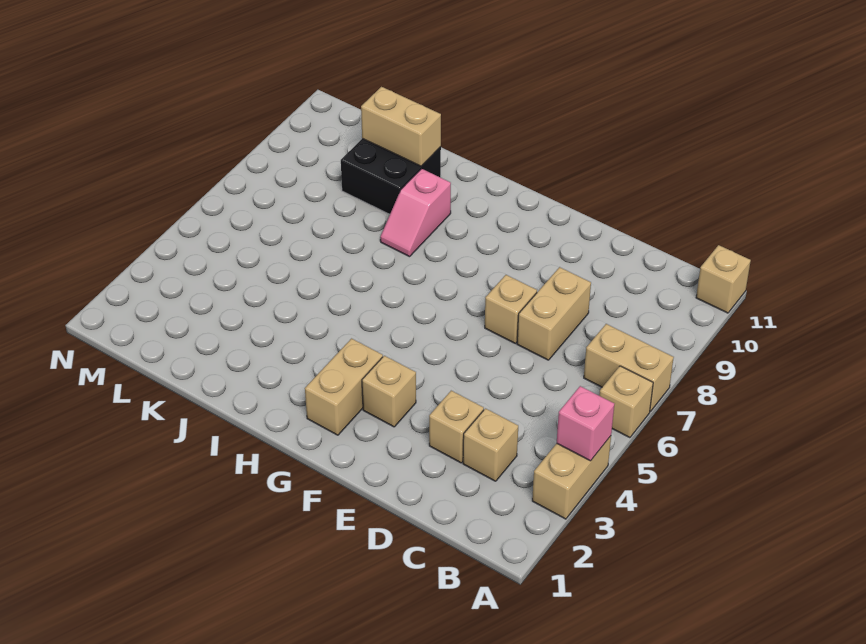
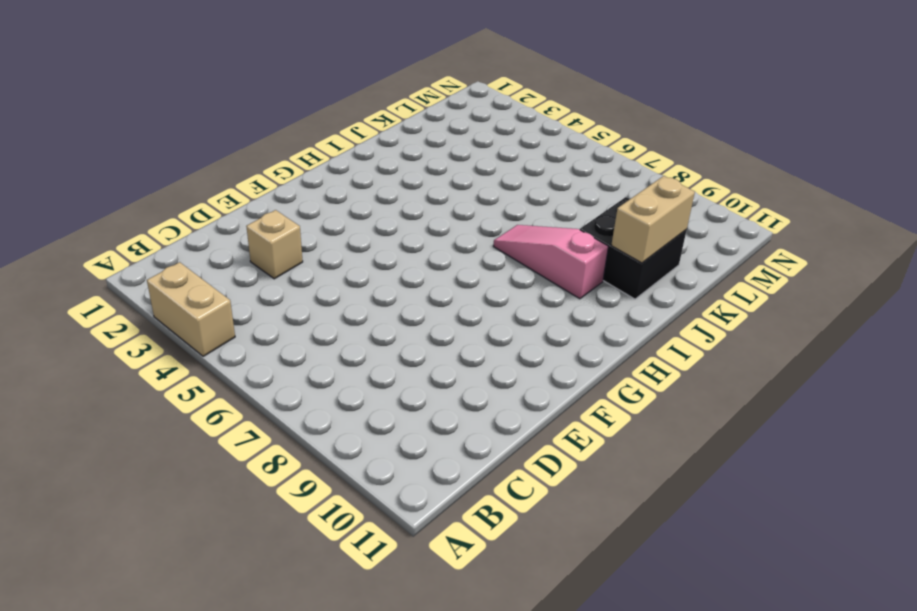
pink slope I7:I9 level 1 top 9 -> pink slope I8:I9 level 1 top 9
none -> tan brick A6 level 1
none -> tan brick A7:B7 level 1
none -> tan brick A11 level 1

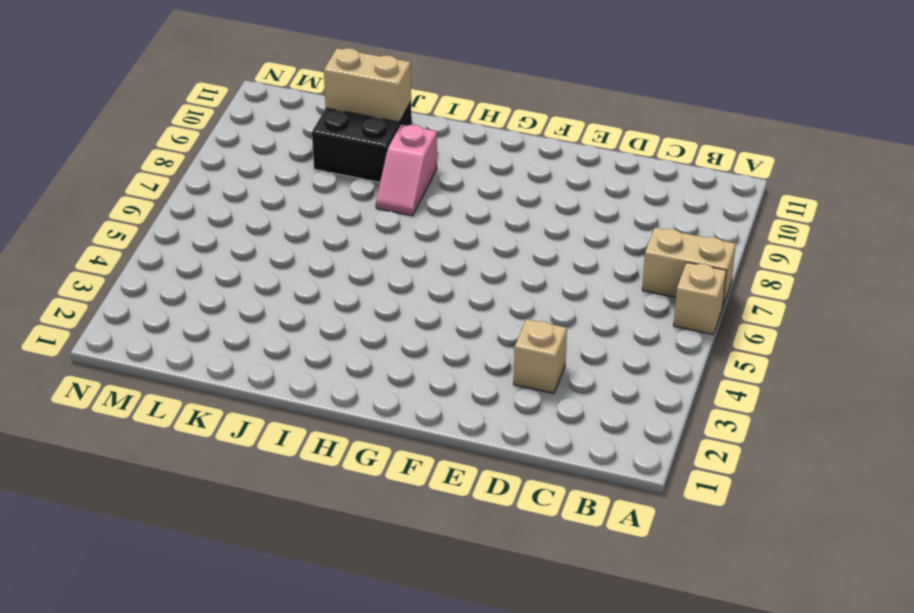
none -> tan brick A3:A4 level 1
none -> tan brick A11 level 1
none -> tan brick C3 level 1

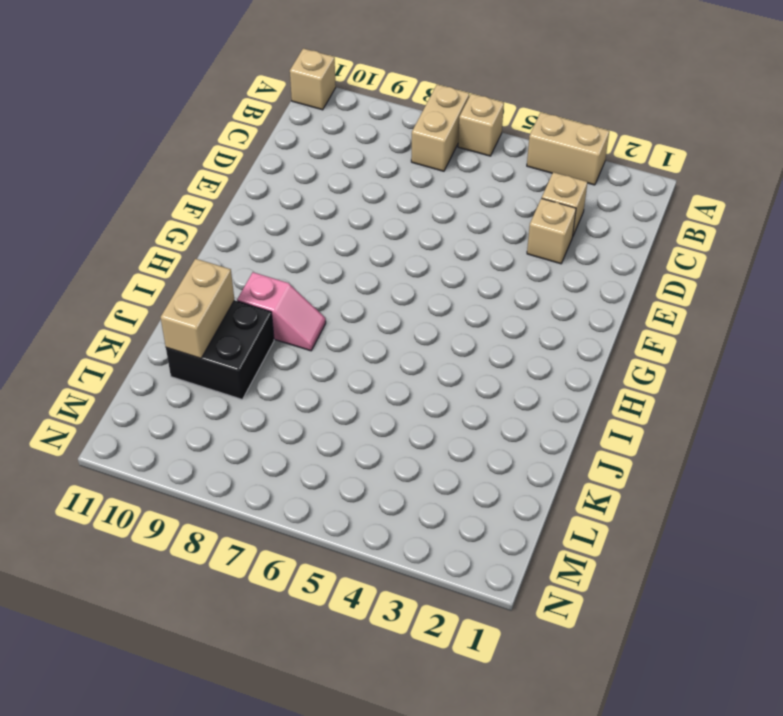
none -> tan brick D7:D8 level 1
none -> tan brick E7 level 1
none -> tan brick F3 level 1

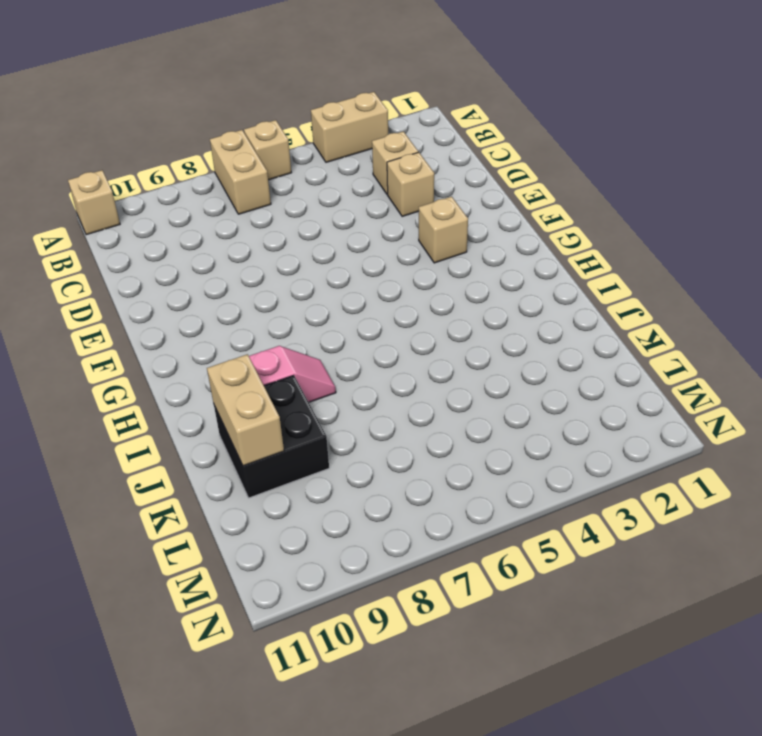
none -> tan brick D7:D8 level 1
none -> tan brick E7 level 1
none -> tan brick G2:G3 level 1

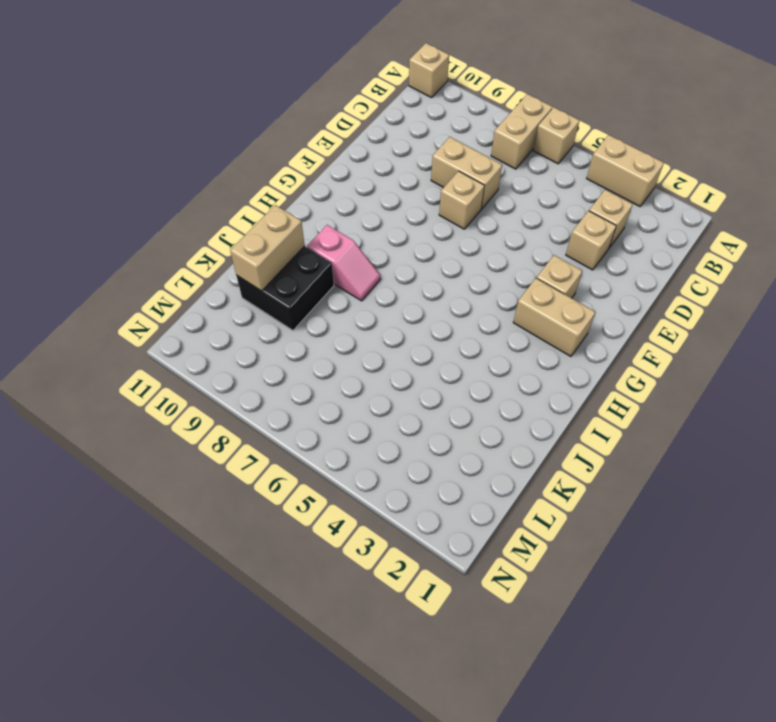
none -> pink brick A4 level 2

